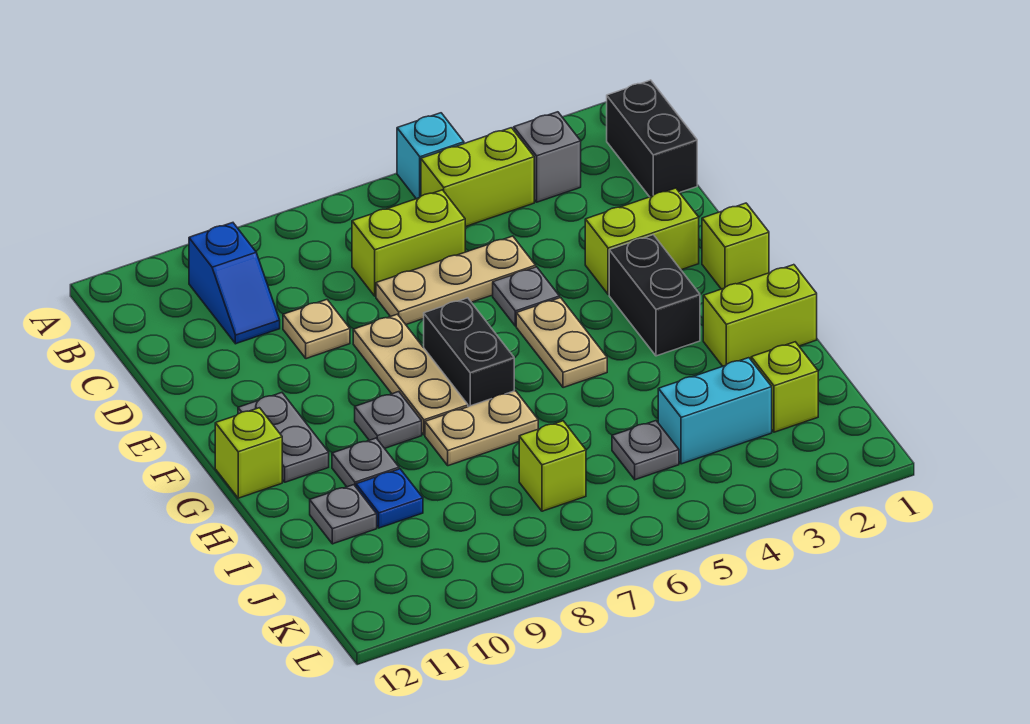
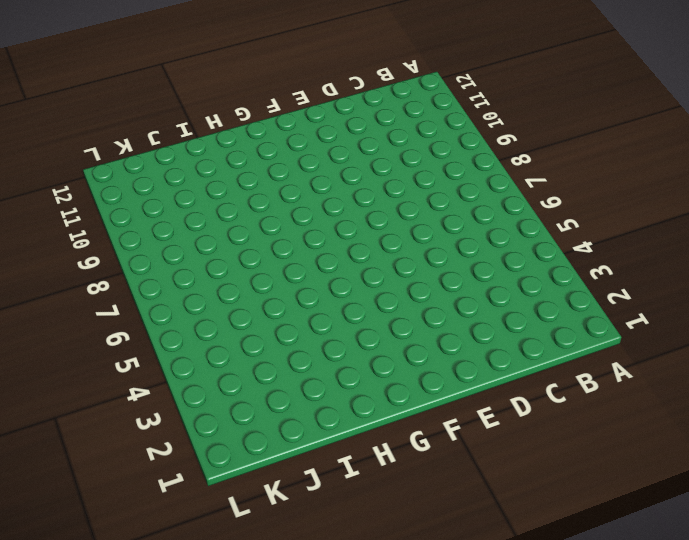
none -> cyan brick A5 level 1
none -> black brick B1:C1 level 1
none -> grey brick B3 level 1

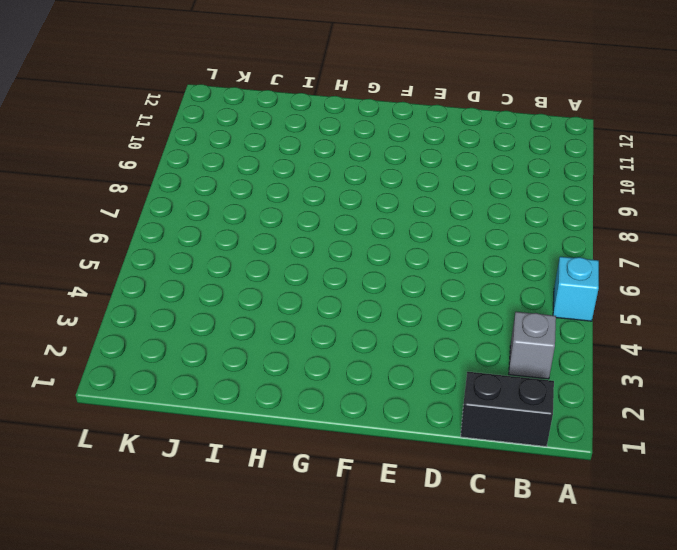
none -> lime brick B4:B5 level 1
none -> blue slope B10:C10 level 1 top B
none -> lime brick C6:C7 level 1

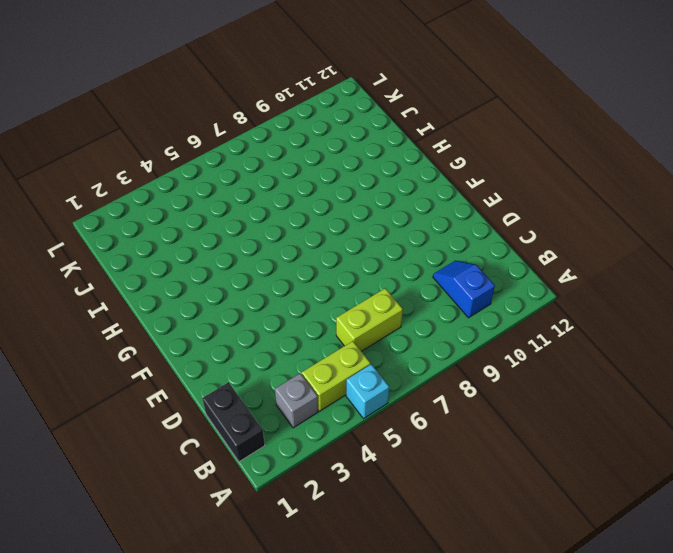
none -> tan plate D5:D7 level 1
none -> tan plate D9 level 1
none -> lime brick E2:E3 level 1

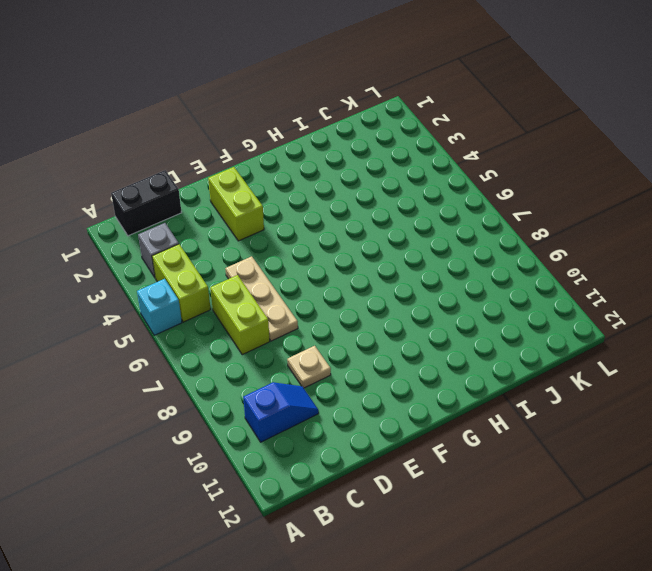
none -> grey plate E5 level 1
none -> tan plate E8:G8 level 1
none -> lime brick F1 level 1

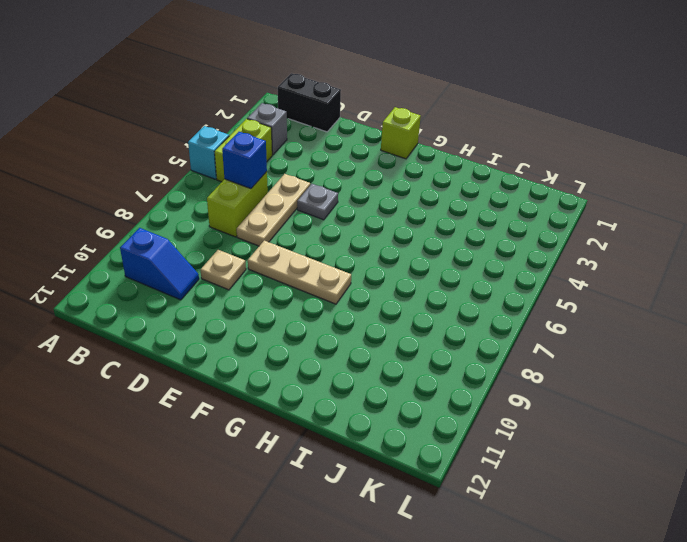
blue brick C6 level 2 -> none
none -> lime brick E2:E3 level 1
none -> black brick F3:G3 level 1
none -> tan plate F5:G5 level 1

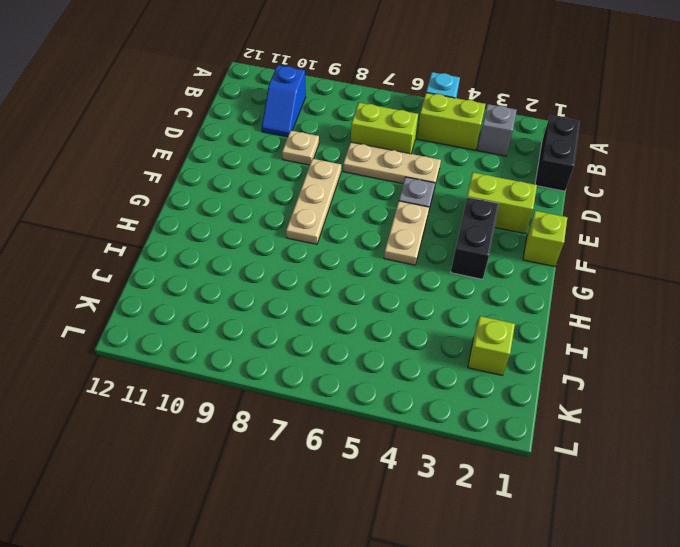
none -> black brick F7:G7 level 1
none -> grey plate F11:G11 level 1
none -> grey plate G9 level 1

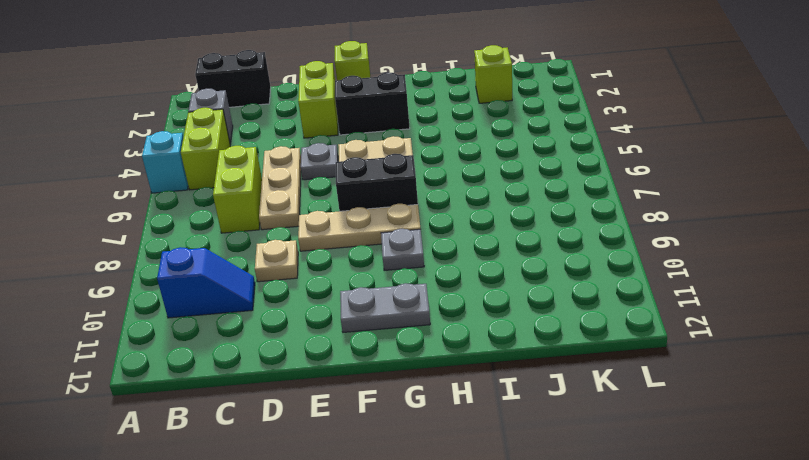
none -> lime brick G12 level 1
none -> lime brick H1:H2 level 1
none -> tan plate H7:H8 level 1

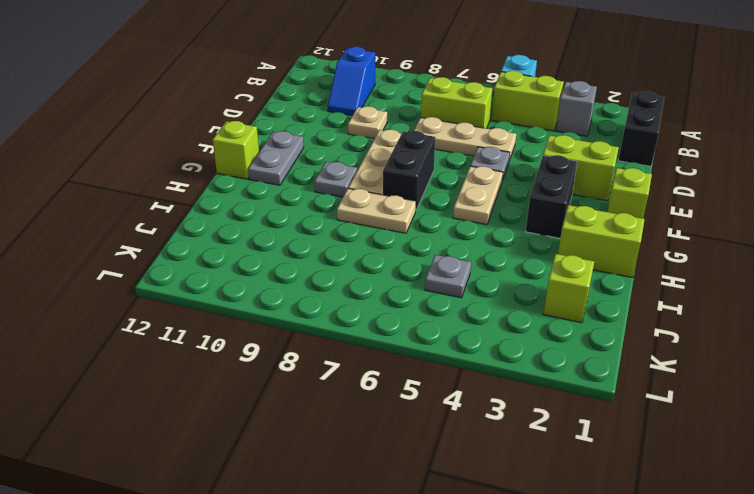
none -> grey plate H10 level 1
none -> blue plate I10 level 1
none -> grey plate I11 level 1

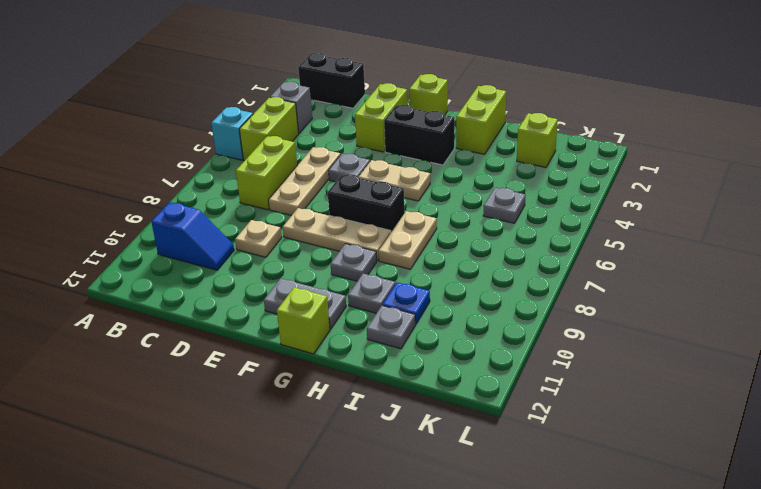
none -> cyan brick J3:J4 level 1
none -> lime brick J7 level 1

